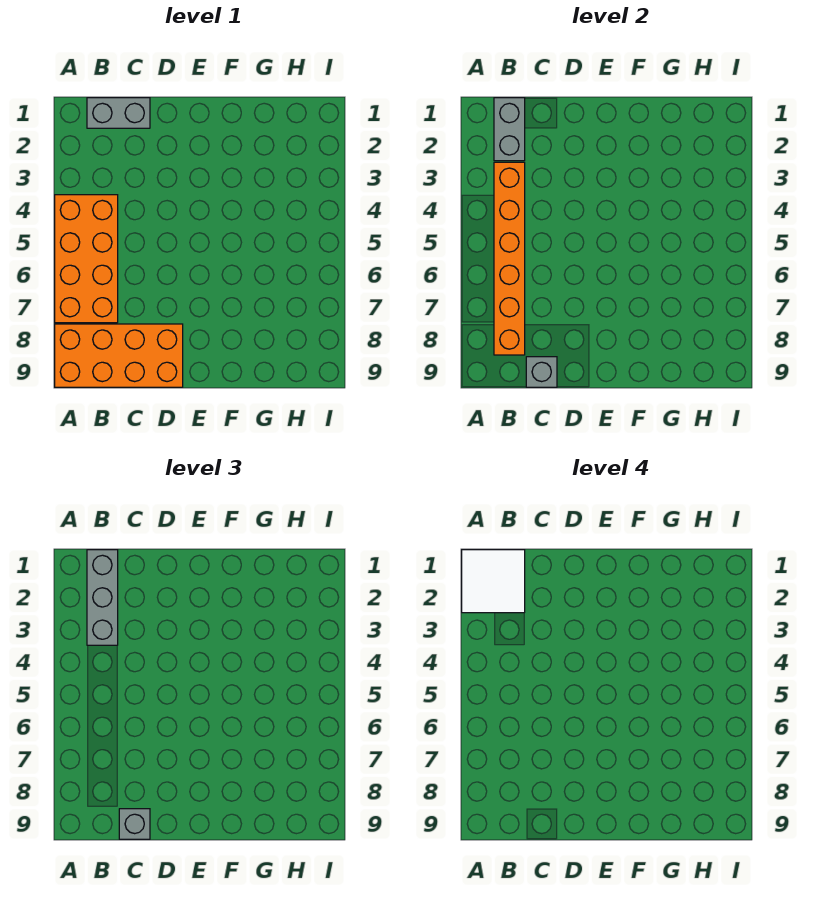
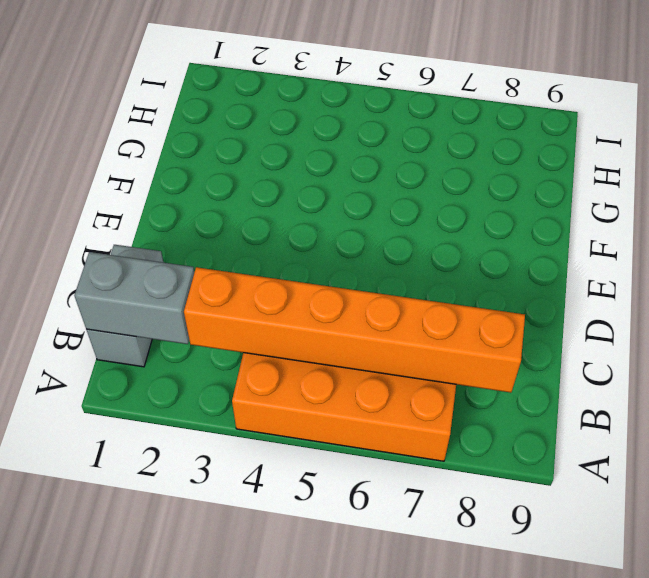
none -> orange brick A8:D9 level 1
none -> grey brick C9 level 2

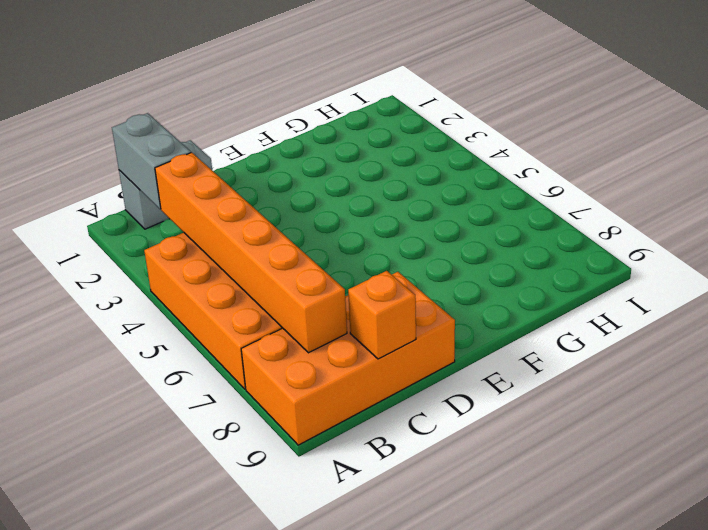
orange brick C9 level 2 -> grey brick C9 level 2
none -> grey brick B1:B3 level 3
none -> grey brick C9 level 3

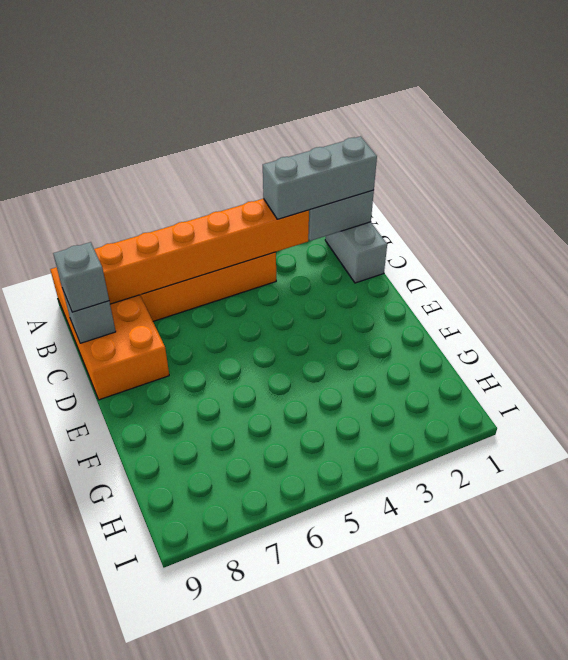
none -> white tile A1:B2 level 4

